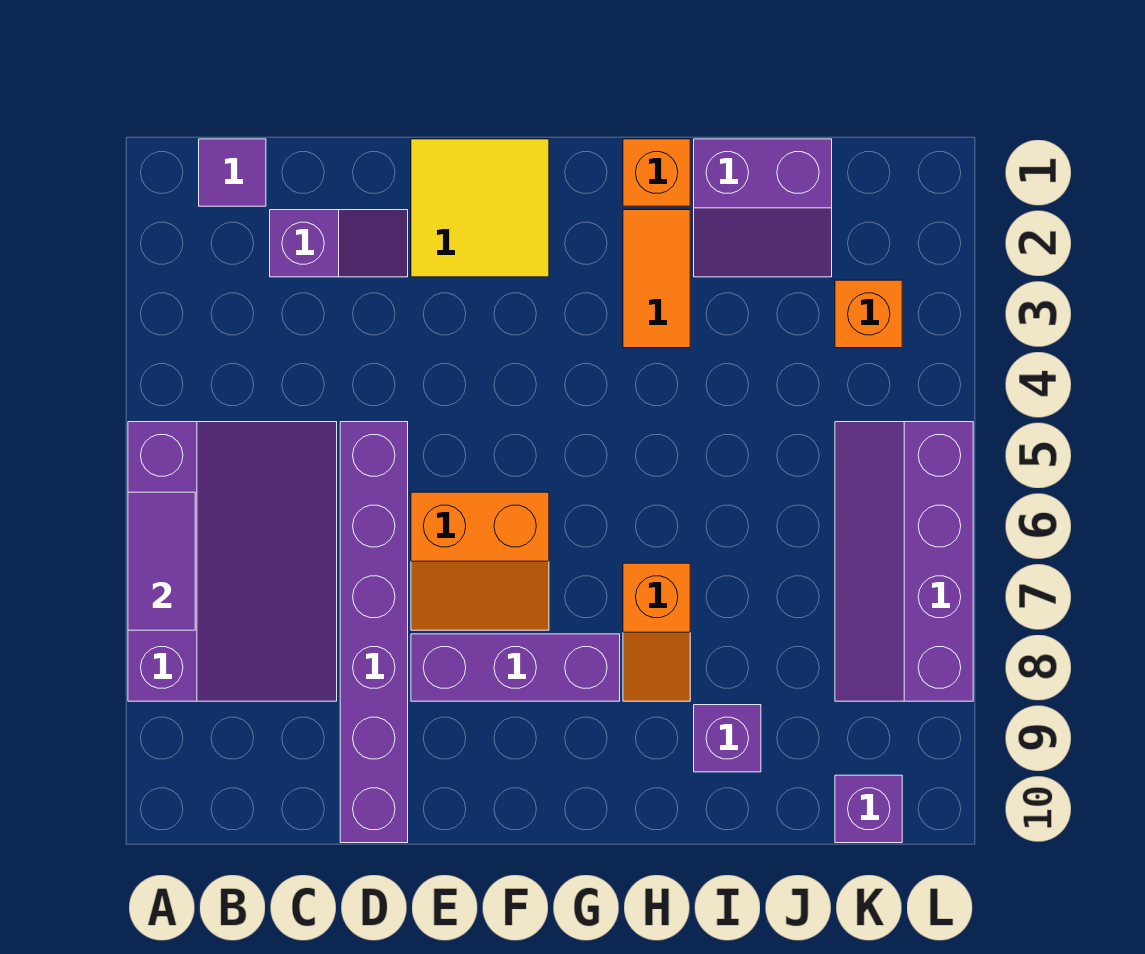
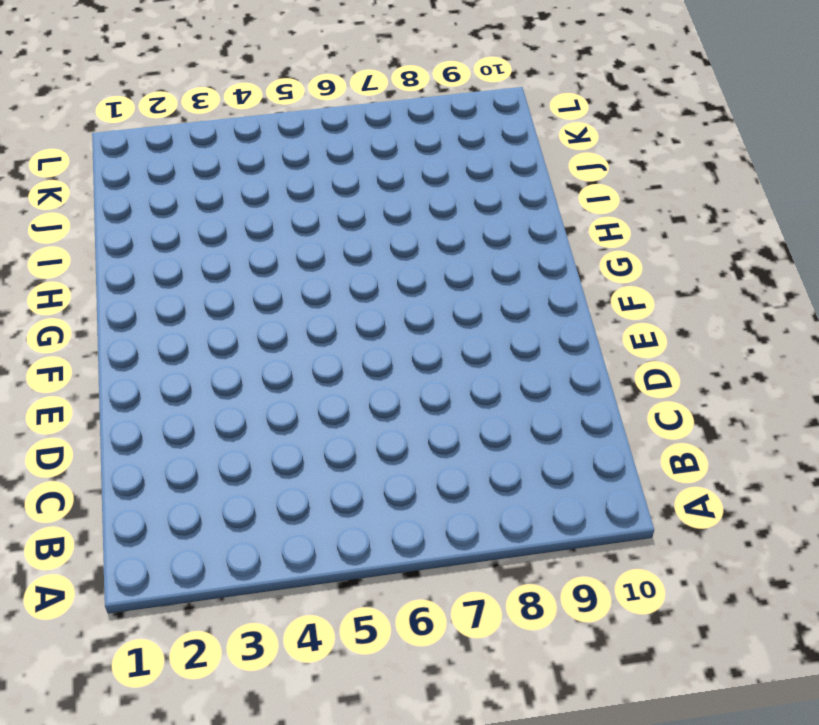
none -> purple slope A5:C8 level 1 top A
none -> purple tile B1 level 1
none -> purple slope C2:D2 level 1 top C

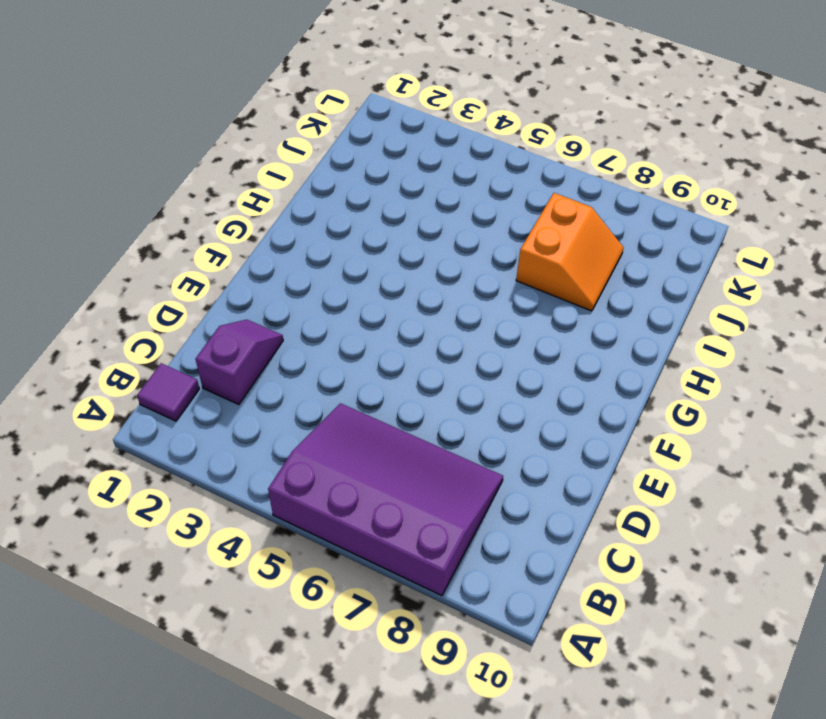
orange slope I7:J8 level 1 top 7 -> orange slope E6:F7 level 1 top 6
none -> purple brick D5:D10 level 1
none -> yellow tile E1:F2 level 1
none -> purple brick E8:G8 level 1

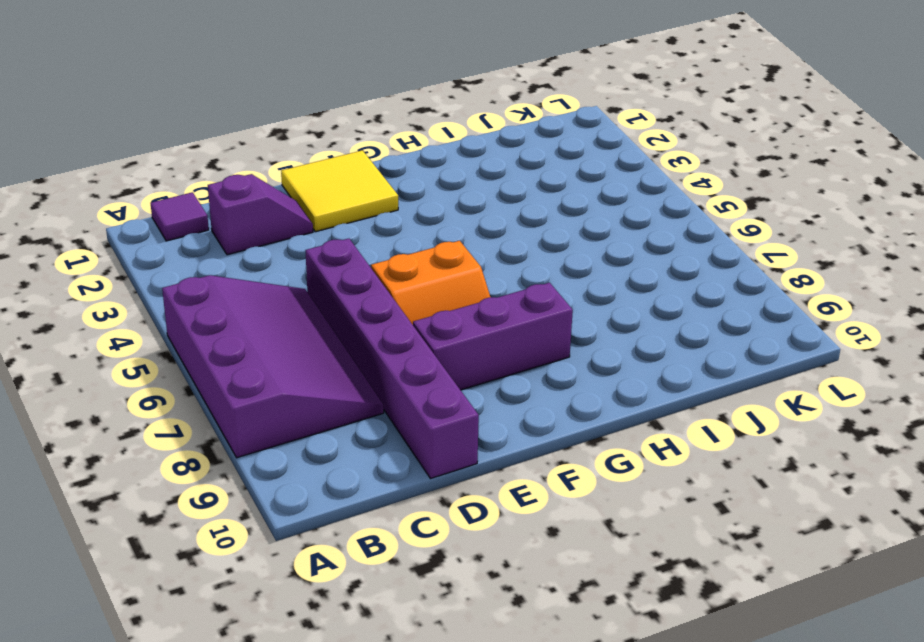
none -> orange brick H1 level 1
none -> orange tile H2:H3 level 1
none -> orange slope H7:H8 level 1 top 7

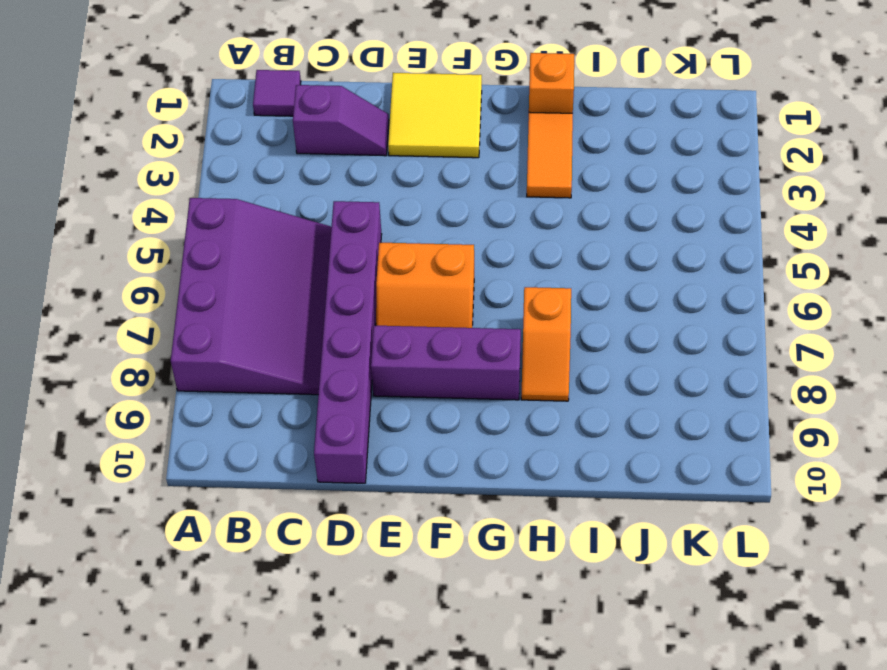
none -> purple slope I1:J2 level 1 top 1
none -> purple brick I9 level 1
none -> orange brick K3 level 1

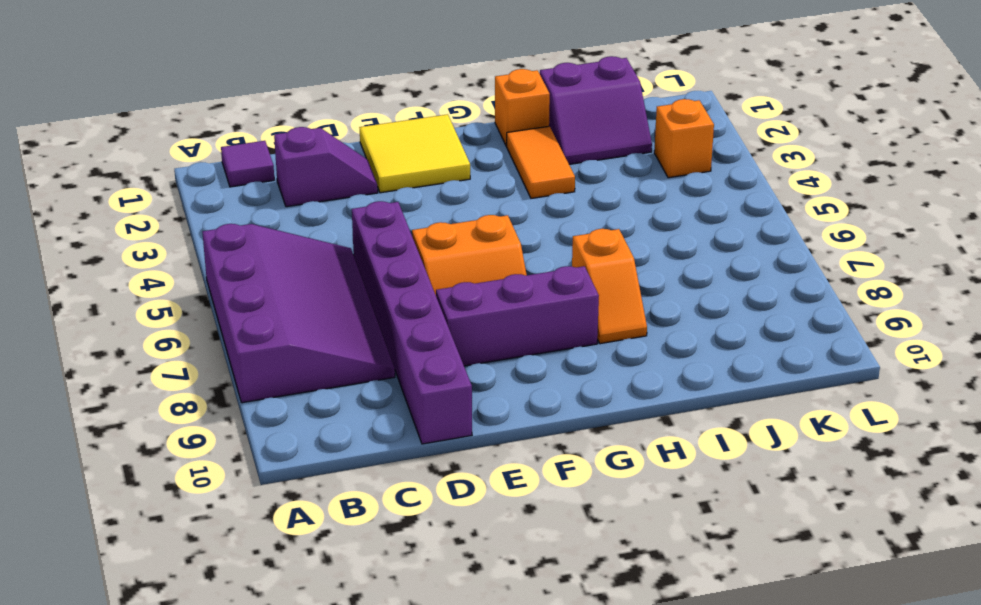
none -> purple brick I9 level 1
none -> purple slope K5:L8 level 1 top L
none -> purple brick K10 level 1

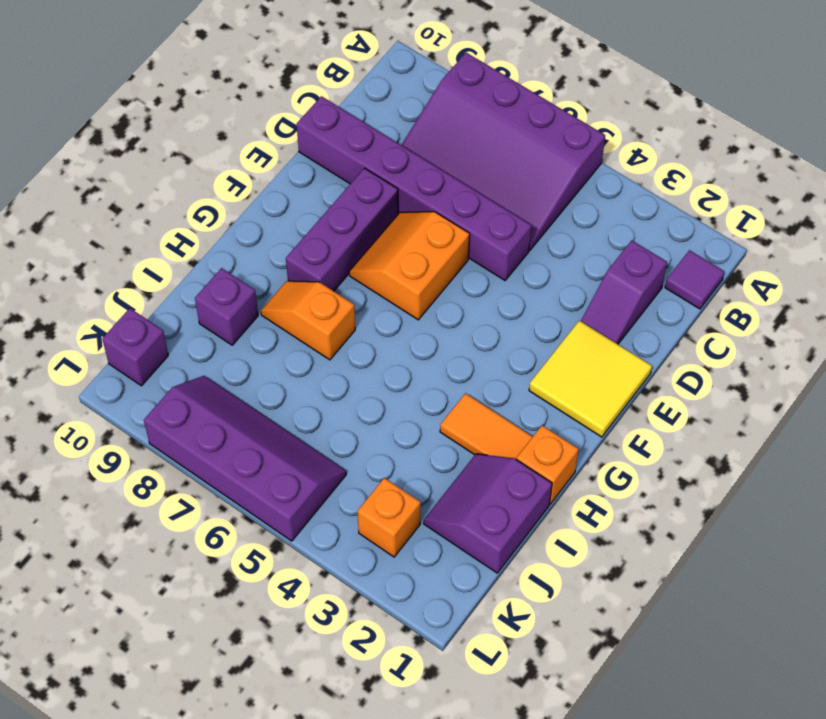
none -> purple tile A6:A7 level 2

